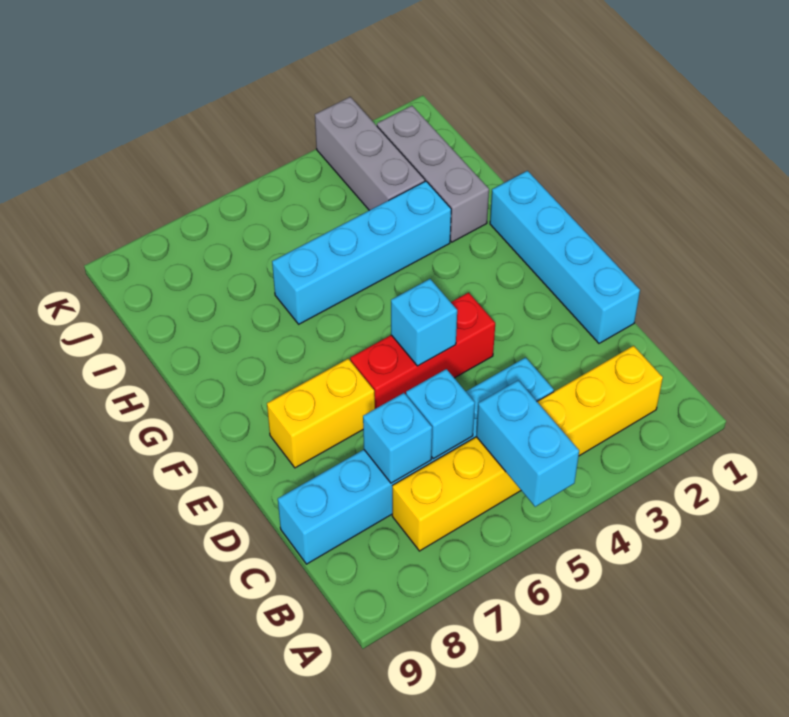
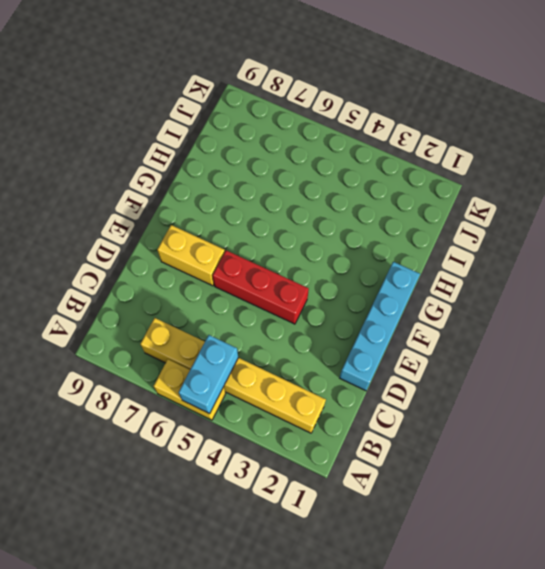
yellow brick A5:A6 level 1 -> none
none -> cyan brick C4:C9 level 1
none -> grey brick H2:J2 level 1
none -> cyan brick H3:H6 level 1

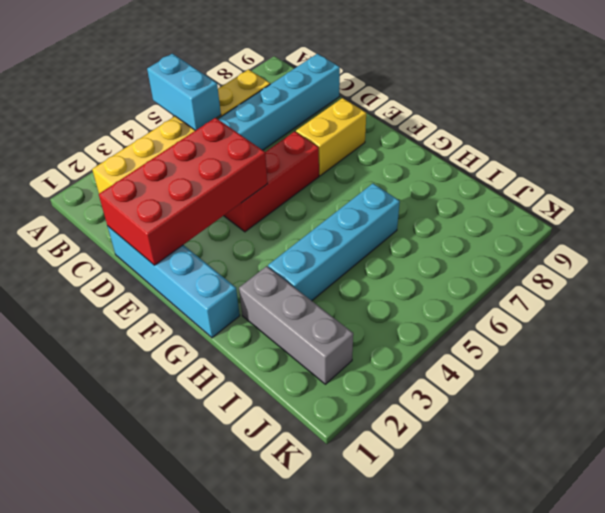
red brick D1:E4 level 2 -> none
none -> grey brick I3:K3 level 1
none -> cyan brick C6 level 2
none -> cyan brick C7 level 2

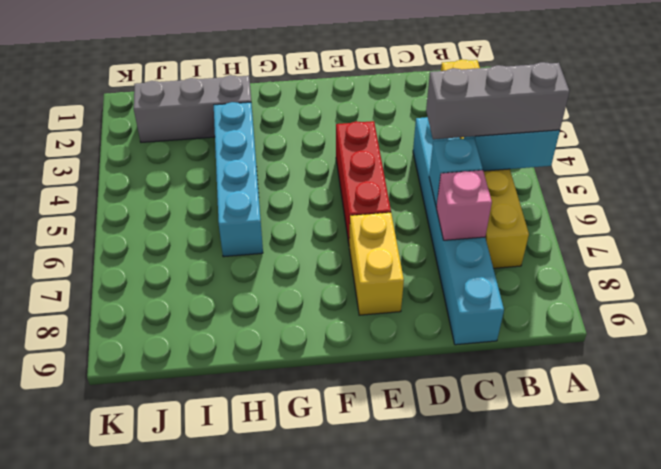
grey brick A5:C5 level 3 -> grey brick I3:K3 level 1
pink brick C7 level 2 -> cyan brick C7 level 2
none -> cyan brick D1:G1 level 1
none -> cyan brick E5 level 2

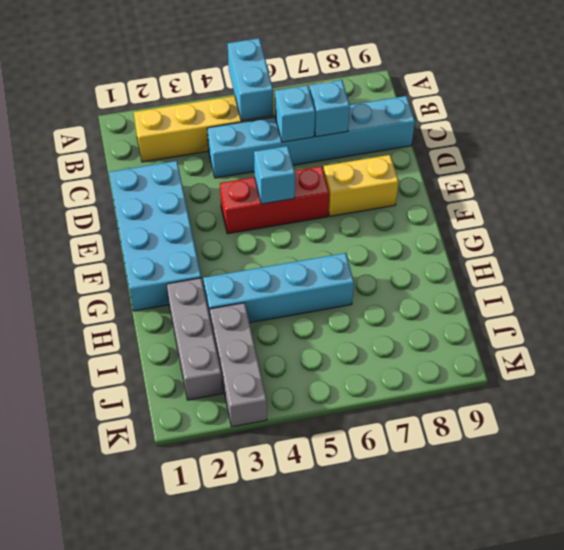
cyan brick D1:G2 level 1 -> cyan brick D1:G1 level 1

